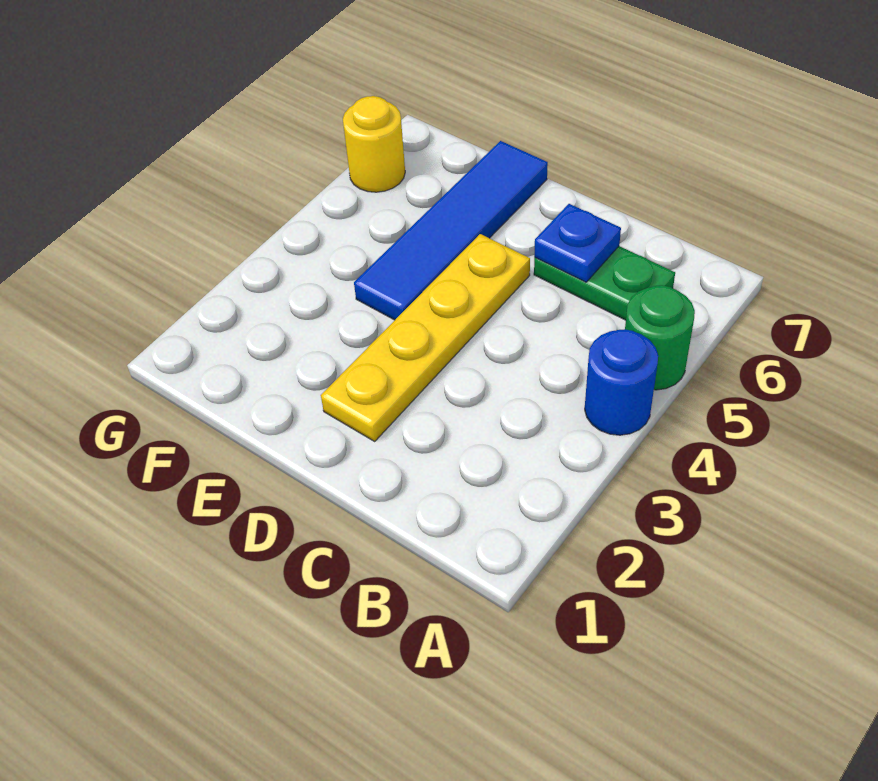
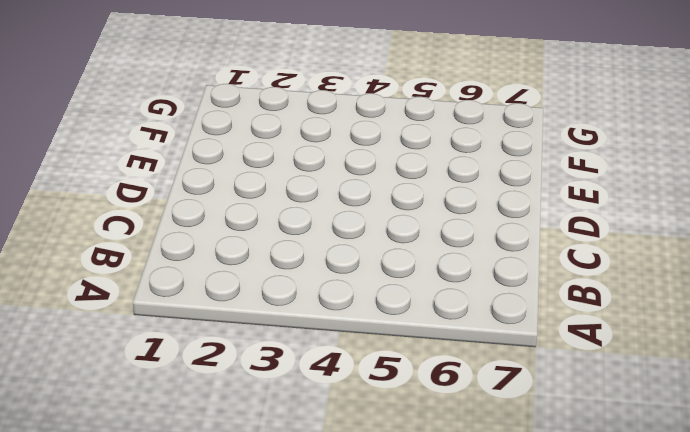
none -> blue round brick A4 level 1
none -> green round brick A5 level 1

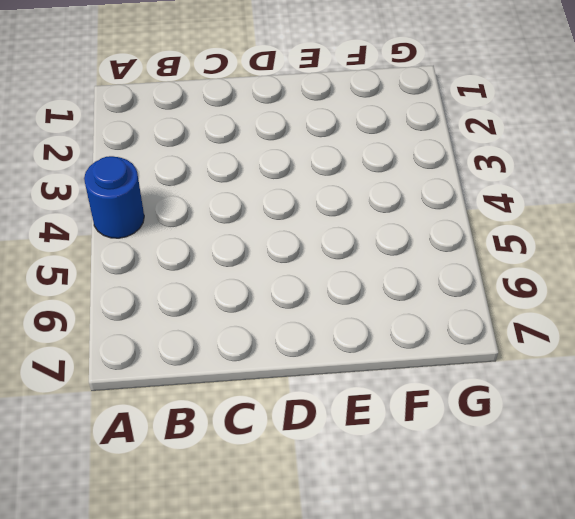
none -> green round brick A5 level 1
none -> green plate B6:C6 level 1

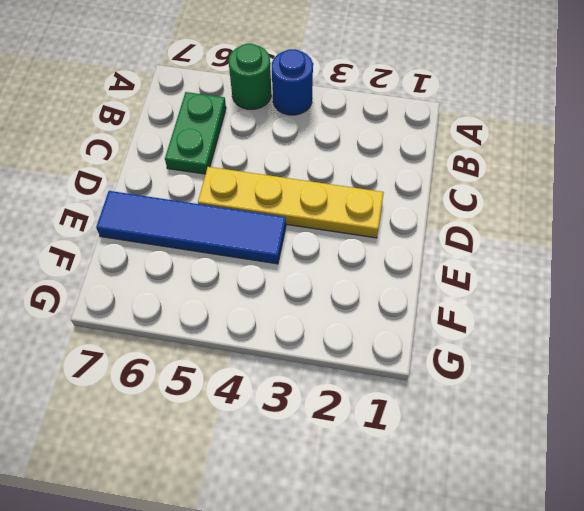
none -> yellow round brick G6 level 1
none -> blue plate C6 level 2

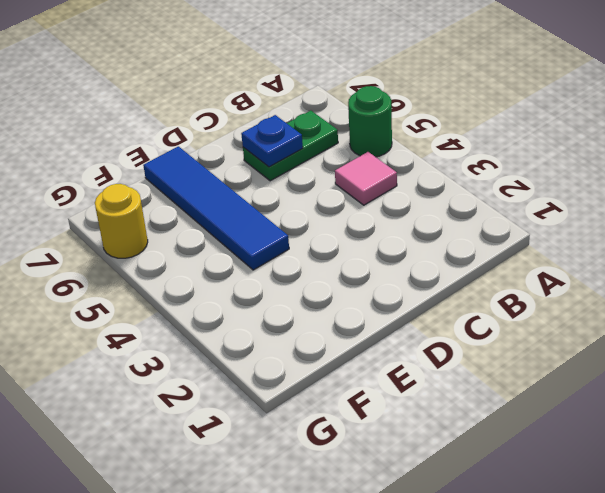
pink tile B4 level 1 -> none
none -> blue round brick A4 level 1
none -> yellow plate D2:D5 level 1

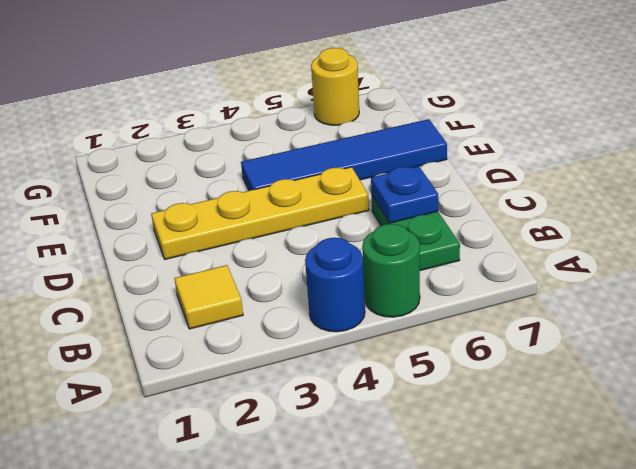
yellow tile B2 level 1 -> none

